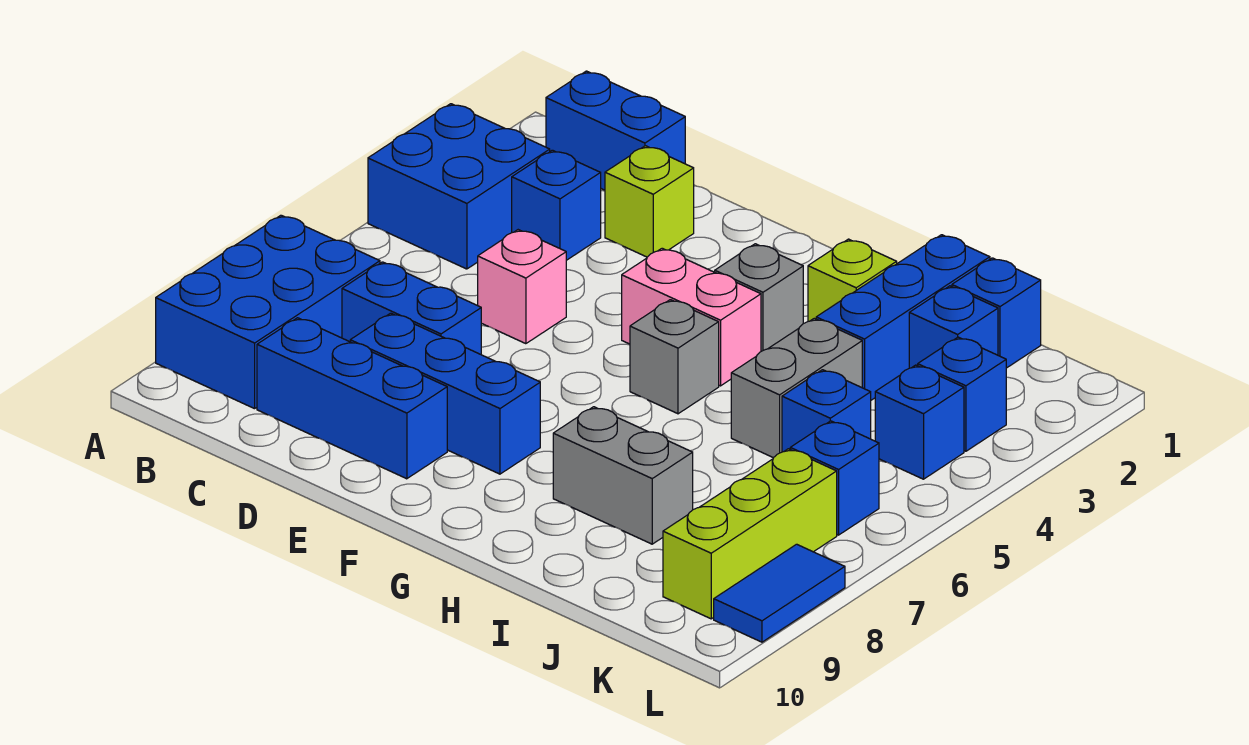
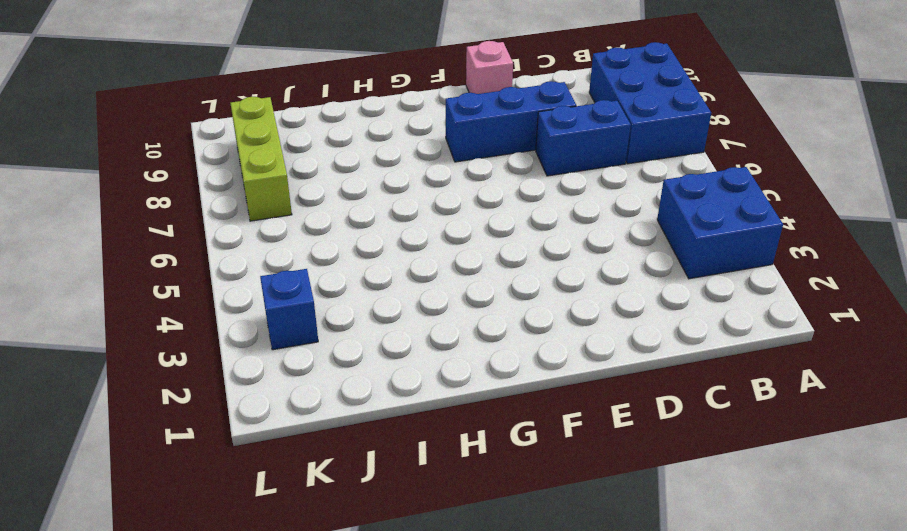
pink brick E10 level 1 -> pink brick D5 level 1
none -> blue brick B1:C1 level 1
none -> blue brick C3 level 1
none -> blue brick C9:E9 level 1

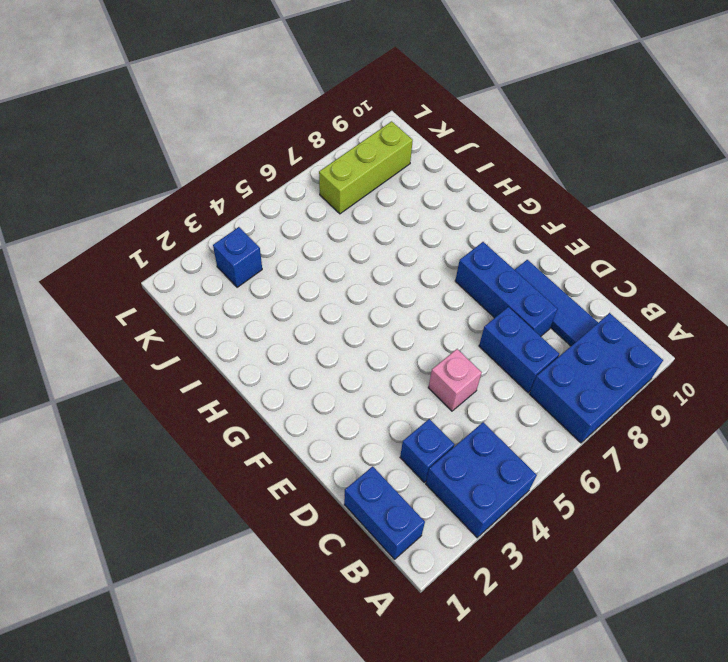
blue tile C9:E9 level 1 -> blue brick C9:E9 level 1
none -> lime brick D2 level 1
none -> pink brick F4:G4 level 1
none -> grey brick G3 level 1

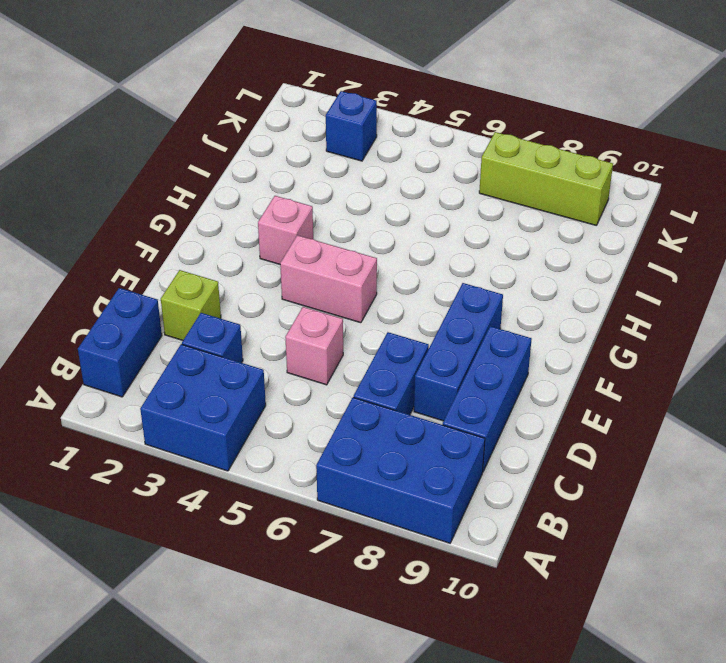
pink brick F4:F5 level 1 -> pink brick F4:G4 level 1
pink brick G3 level 1 -> grey brick G3 level 1
none -> grey brick G5 level 1
none -> lime brick H2 level 1
none -> grey brick H8:I8 level 1

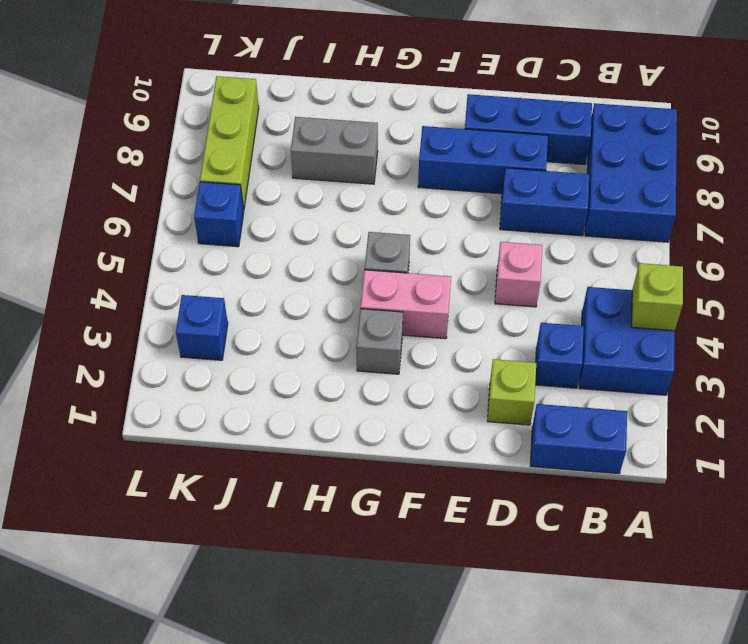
lime brick A4 level 2 -> lime brick H2 level 1
none -> blue brick I1:I3 level 1
none -> grey brick I4:I5 level 1
none -> blue brick J1 level 1

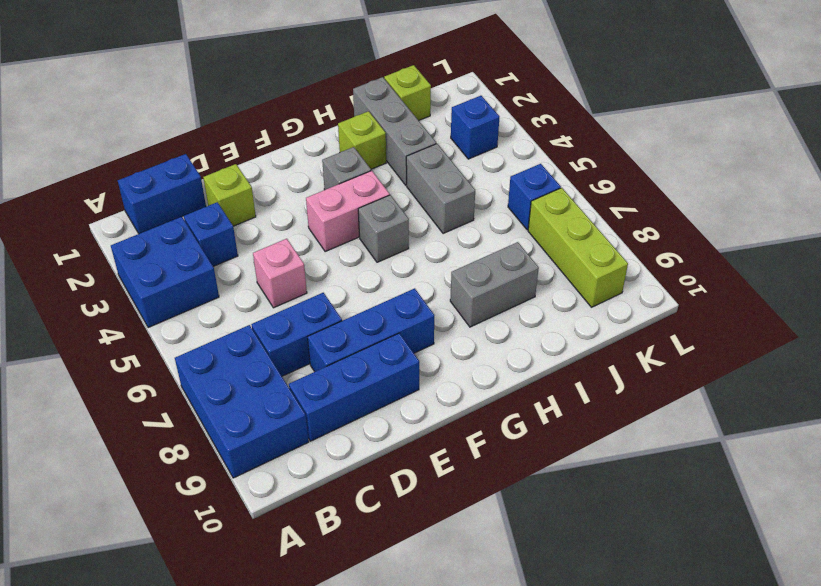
grey brick I1:I3 level 1 -> blue brick I1:I3 level 1
lime brick J1 level 1 -> blue brick J1 level 1
none -> blue brick J2 level 1
none -> blue brick J5 level 1
none -> blue brick K4 level 1

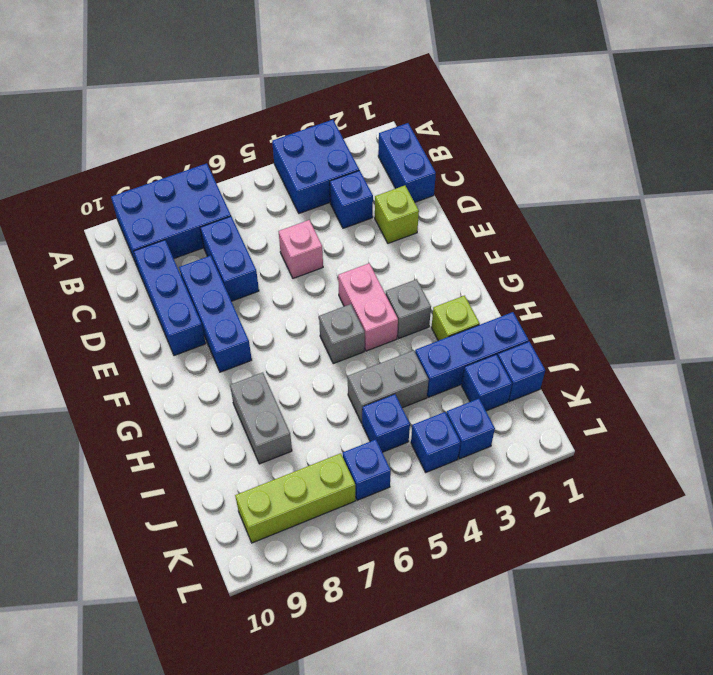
none -> blue tile L8:L9 level 1

